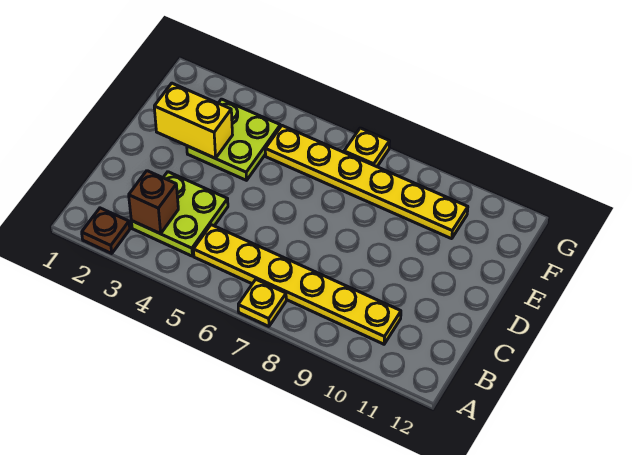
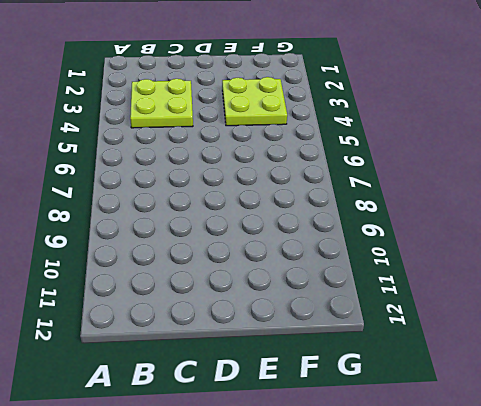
none -> brown plate A2 level 1
none -> yellow plate A7 level 1

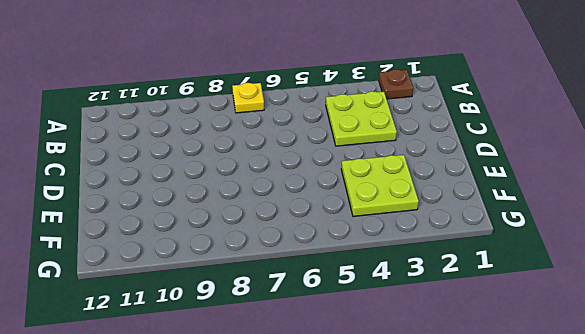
none -> yellow plate B5:B10 level 1
none -> yellow plate F5:F10 level 1

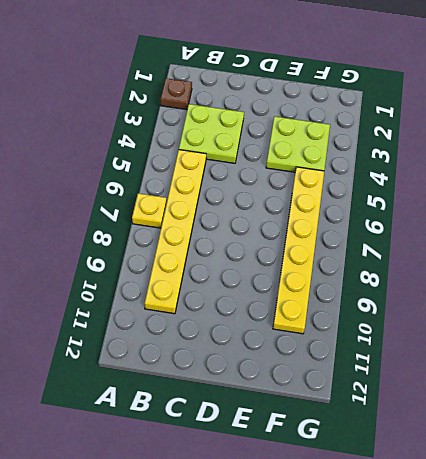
none -> yellow plate G7 level 1
none -> brown brick B3 level 2

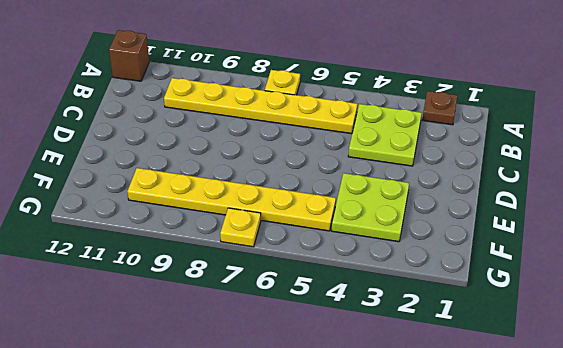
brown brick A12 level 1 -> brown brick B3 level 2
none -> yellow brick E2:E3 level 2

